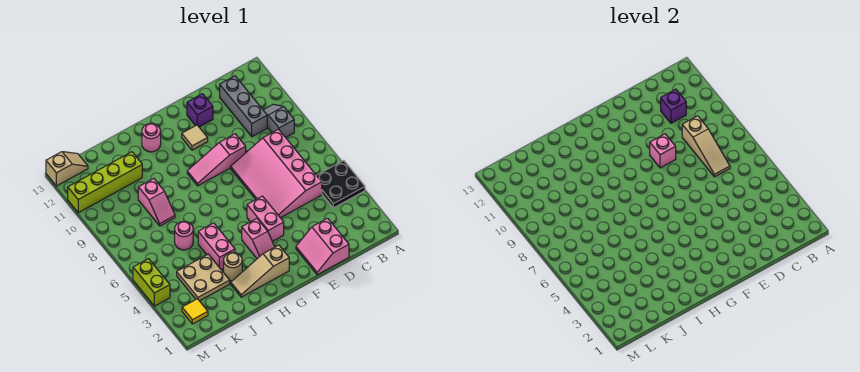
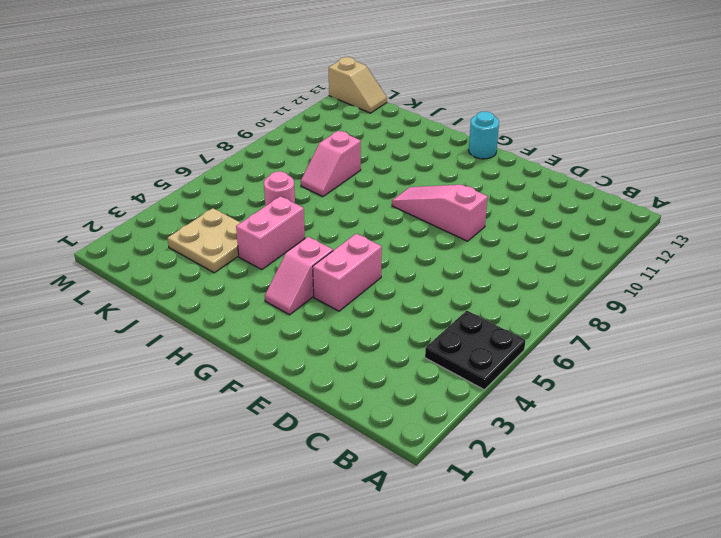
cyan round brick G13 level 1 -> none
none -> grey slope B9:B10 level 1 top 9
none -> pink slope C5:E8 level 1 top C
none -> grey brick C10:C12 level 1

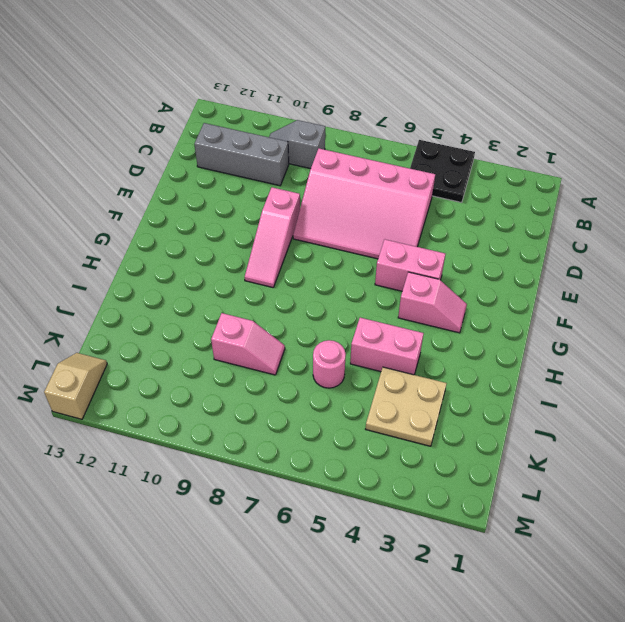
none -> pink slope D1:E2 level 1 top D
none -> purple brick E12 level 1
none -> tan tile F11 level 1

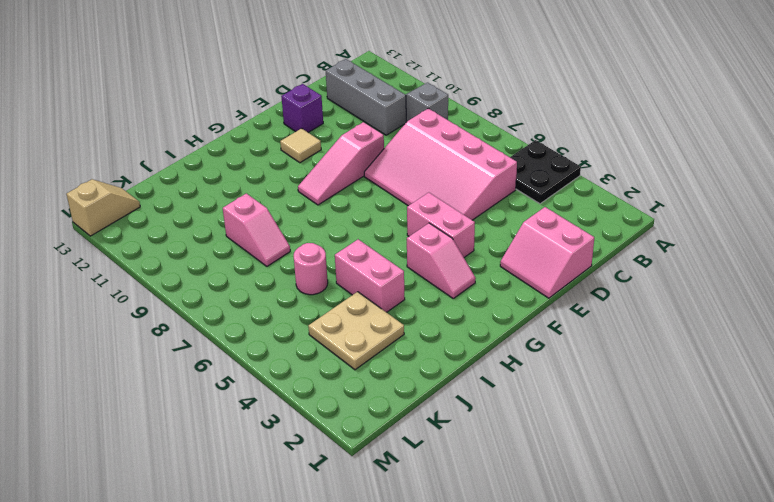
none -> tan slope G2:I2 level 1 top G
none -> pink round brick H12 level 1
none -> tan round brick I3 level 1

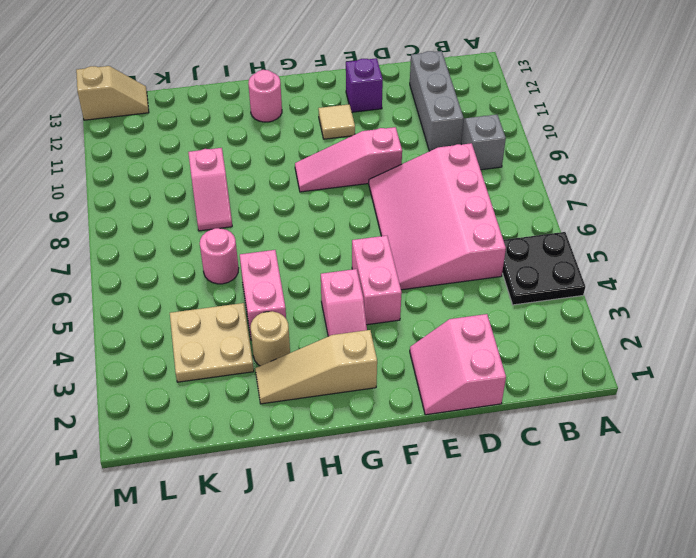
none -> lime brick J11:M11 level 1
none -> yellow tile L2 level 1
none -> lime brick M4:M5 level 1

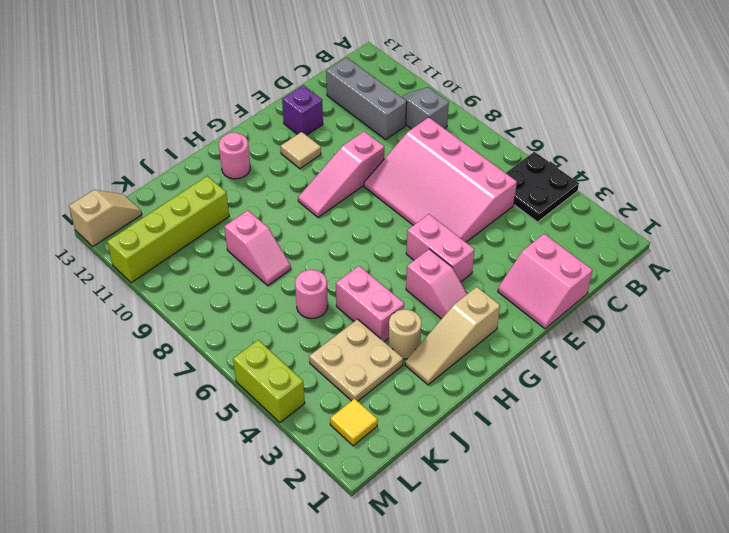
none -> tan slope C7:C9 level 2 top 9
none -> purple brick C11 level 2
none -> pink brick E9 level 2

